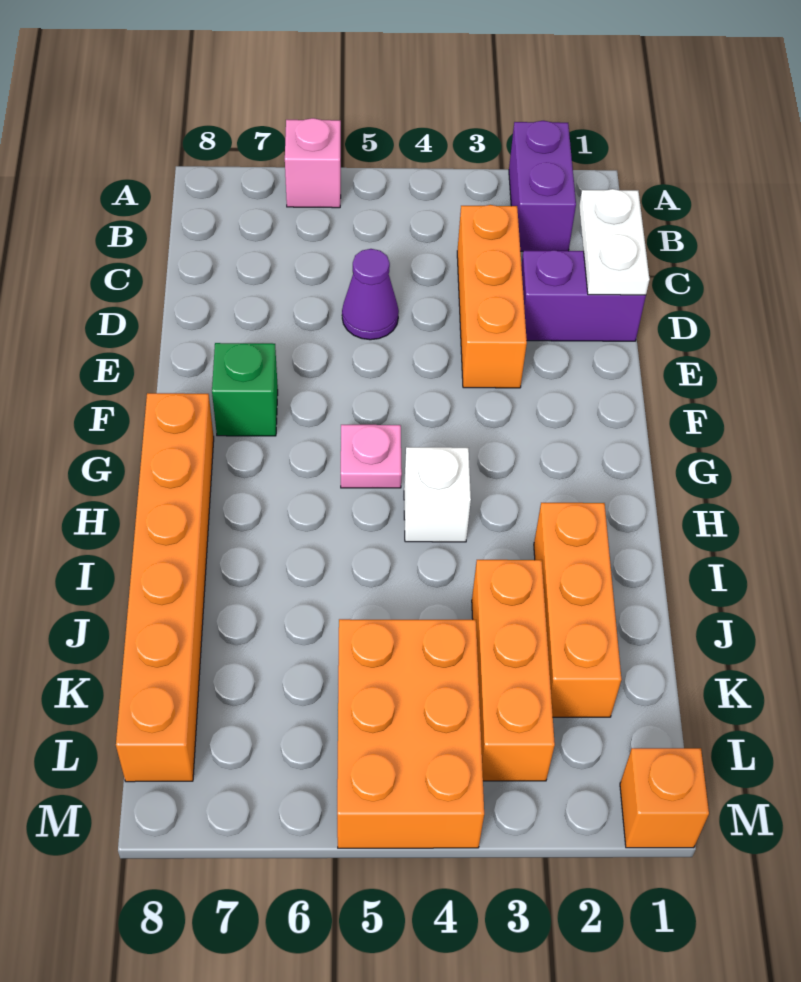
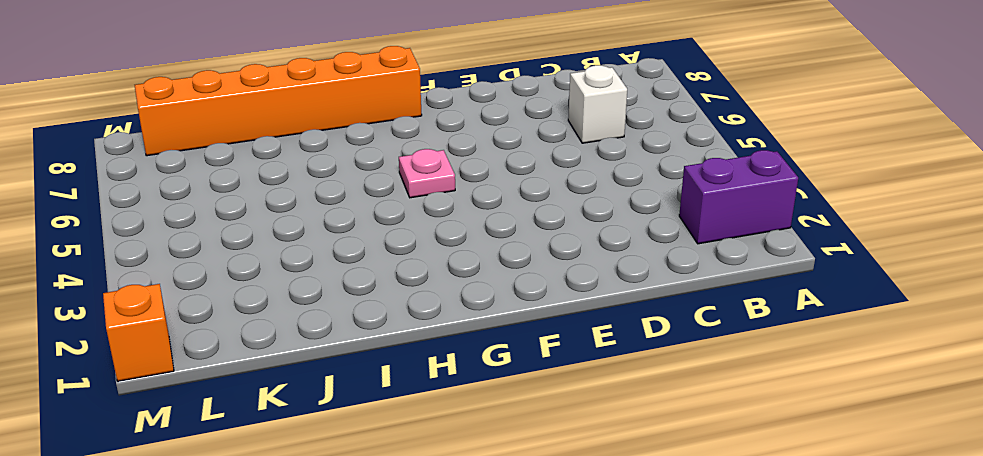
white brick C6 level 1 -> white brick H4 level 1
none -> pink brick A6 level 1
none -> orange brick C3:E3 level 1
none -> purple brick D1:D2 level 1

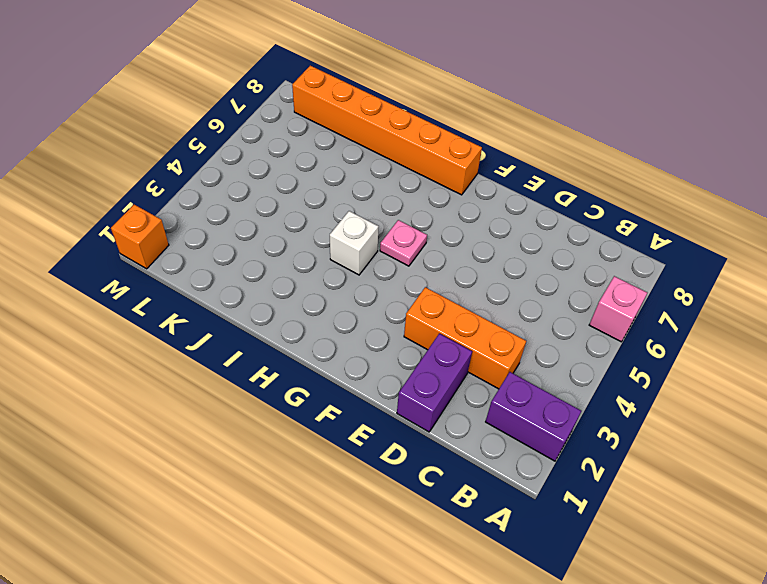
none -> purple cone D5 level 1
none -> green brick F7 level 1
none -> orange brick I2:K2 level 1

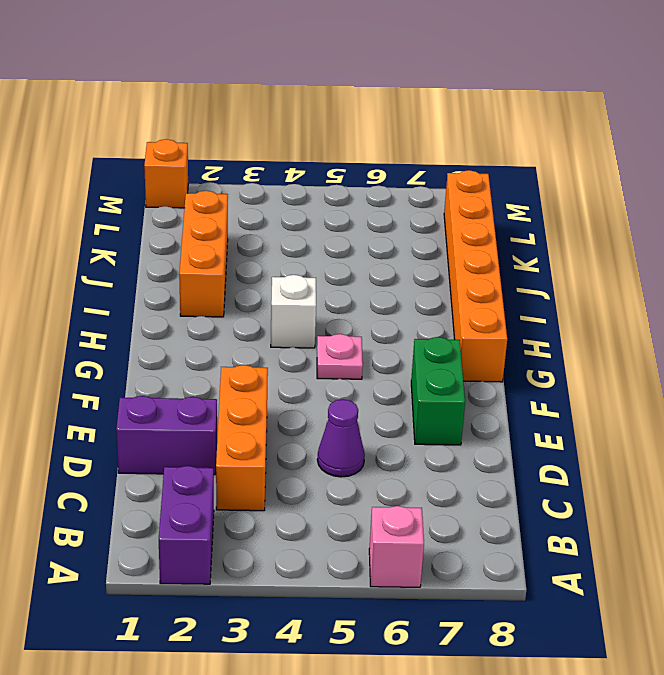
green brick E7:F7 level 1 -> green brick F7 level 1
none -> orange brick J3:L3 level 1
none -> orange brick K4:M5 level 1
none -> white plate C1:D1 level 2

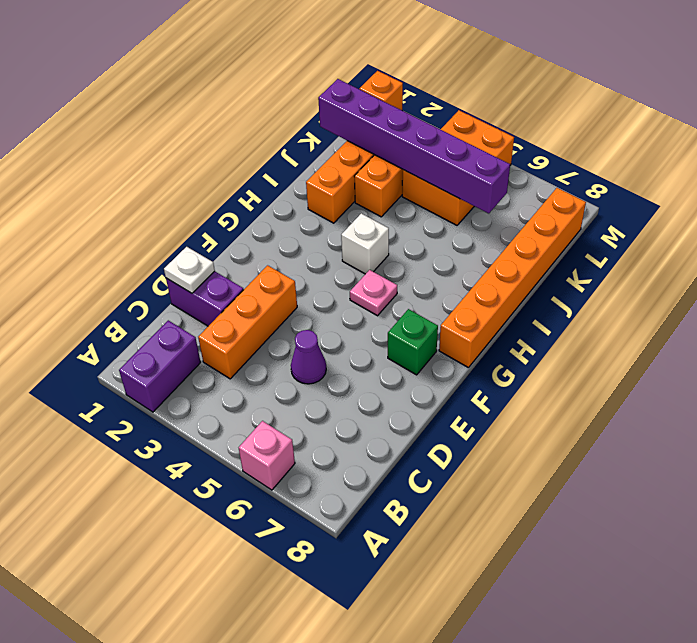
white plate D1 level 2 -> white plate C1:D1 level 2
purple brick K1:K6 level 2 -> none

